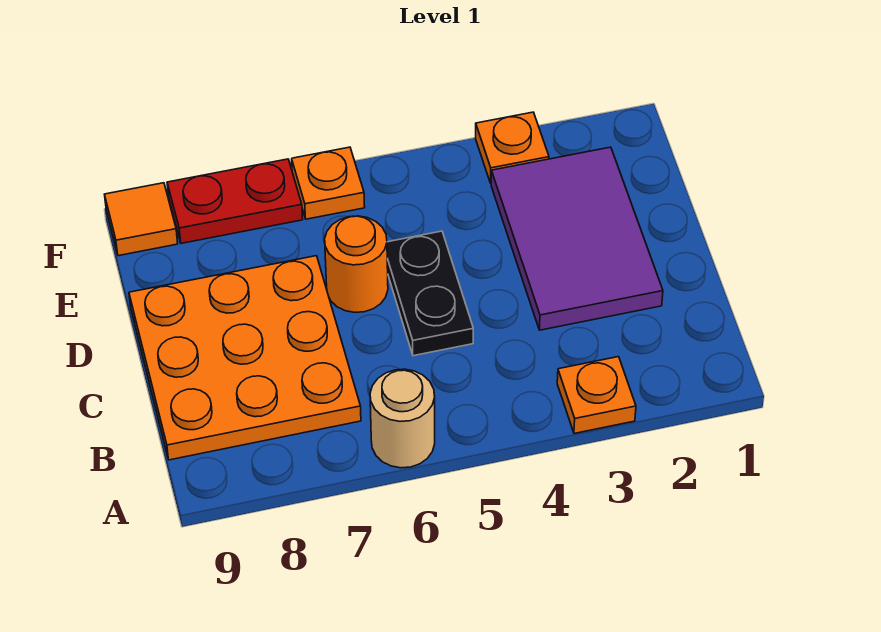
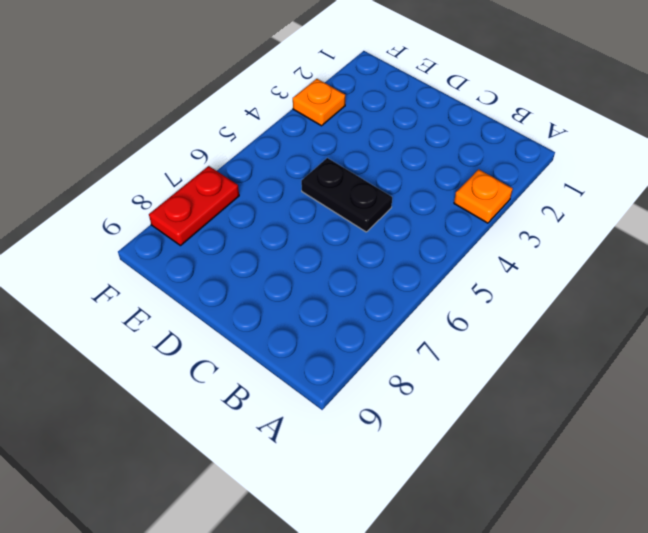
none -> tan round brick A6 level 1
none -> orange plate B7:D9 level 1

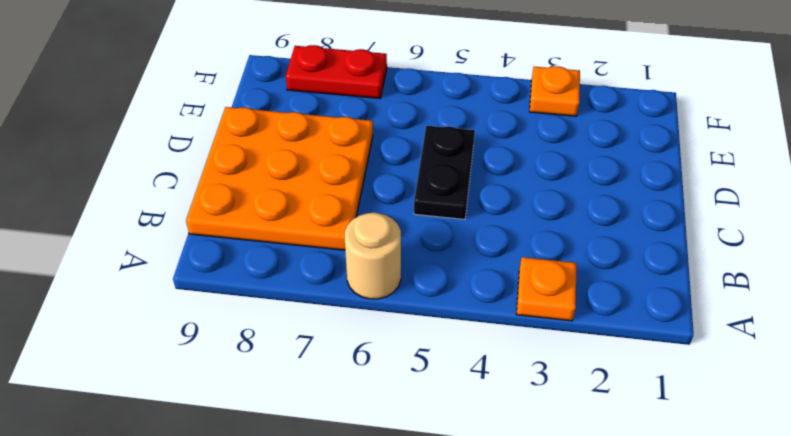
none -> purple tile C2:E3 level 1
none -> orange round brick D6 level 1

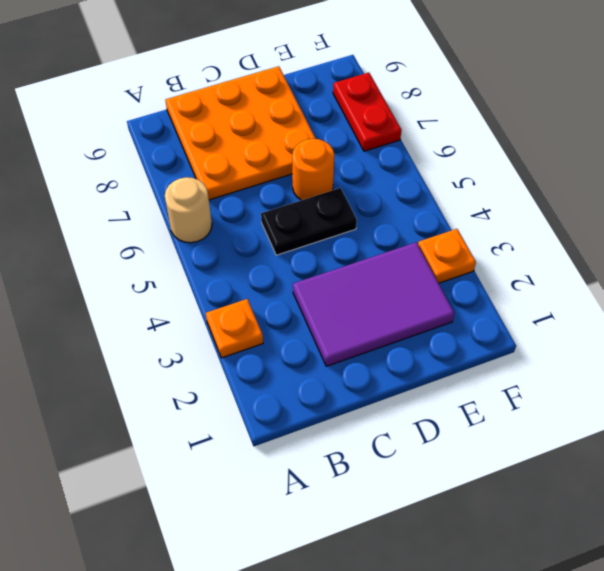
none -> orange plate F6 level 1
none -> orange tile F9 level 1

